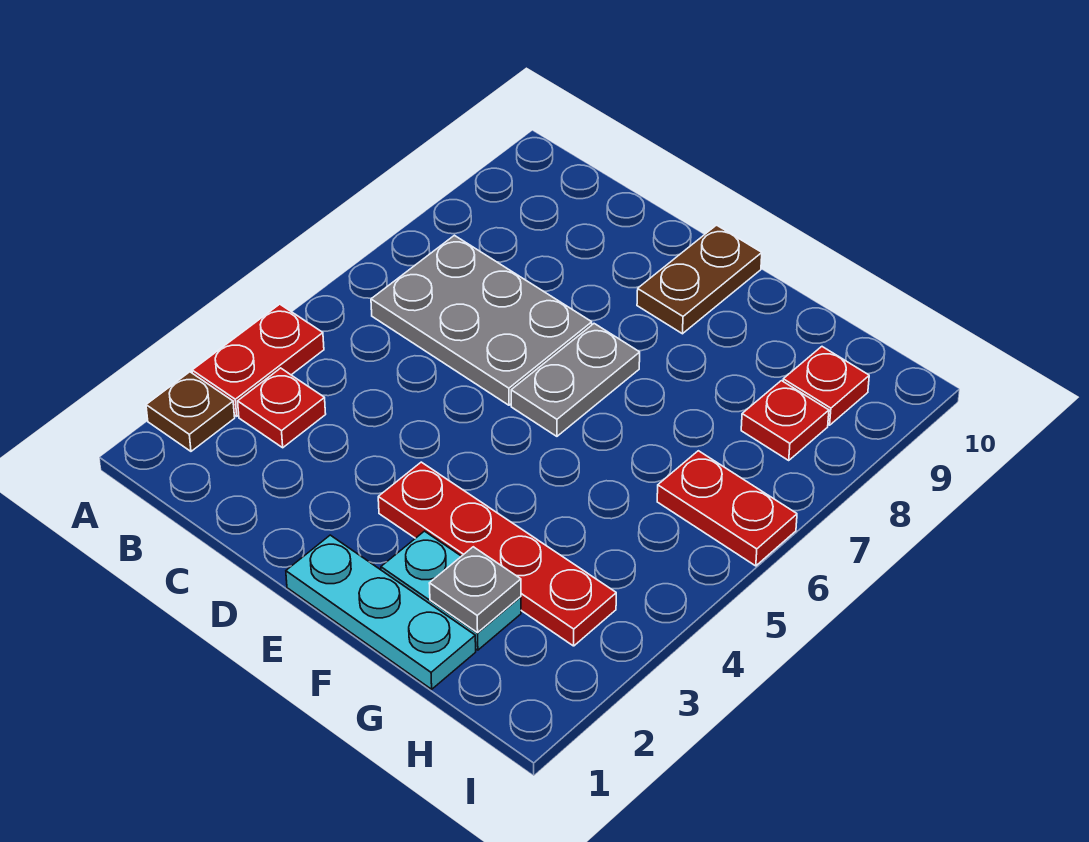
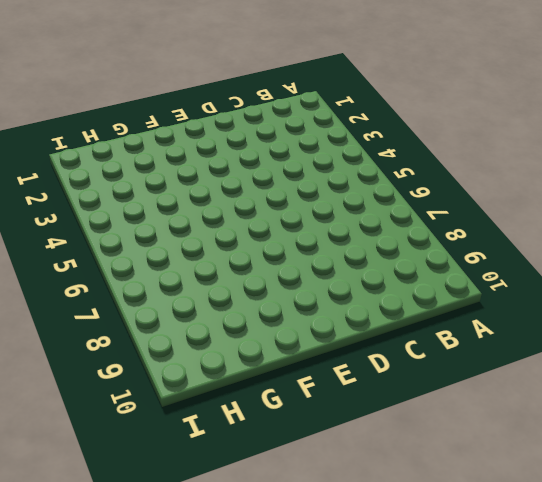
none -> brown plate A2 level 1
none -> red plate A3:A4 level 1
none -> red plate B3 level 1

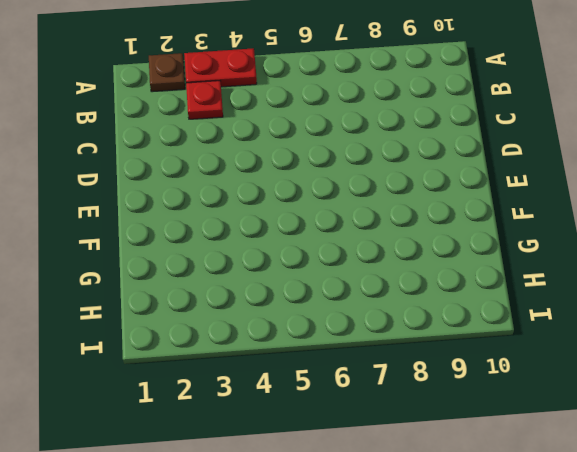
none -> grey plate B6:D7 level 1
none -> cyan plate E1:G1 level 1
none -> red plate E3:H3 level 1

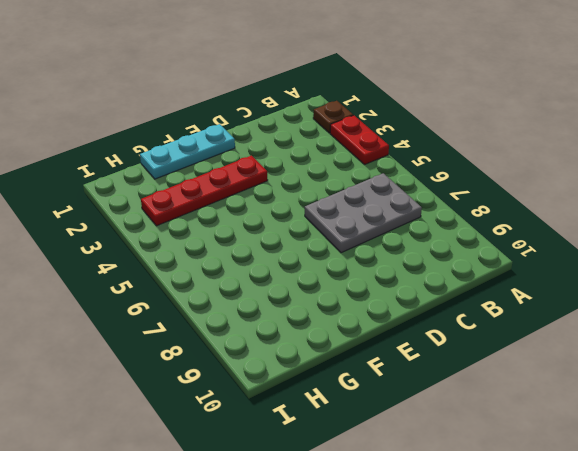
none -> red plate B3 level 1
none -> grey plate E6:E7 level 1
none -> brown plate E9:E10 level 1

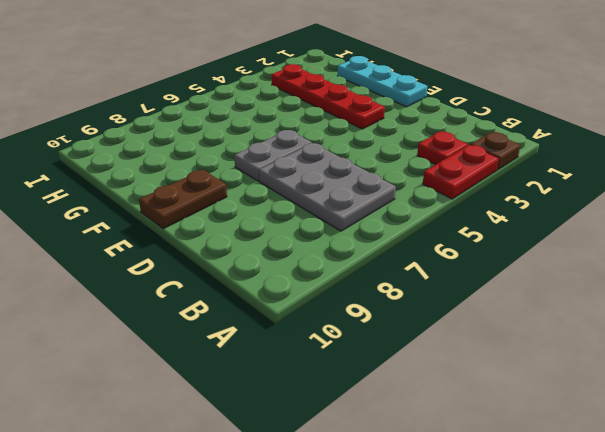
none -> cyan plate F2:G2 level 1
none -> red plate H6:I6 level 1
none -> red plate H8 level 1

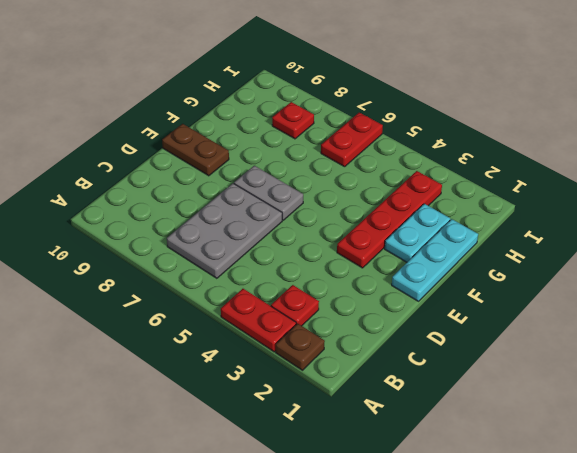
none -> red plate H9 level 1
none -> grey plate G2 level 2

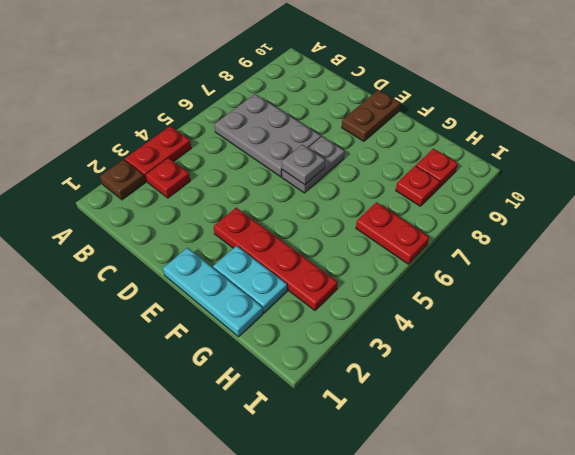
grey plate E6 level 2 -> grey plate G2 level 2

